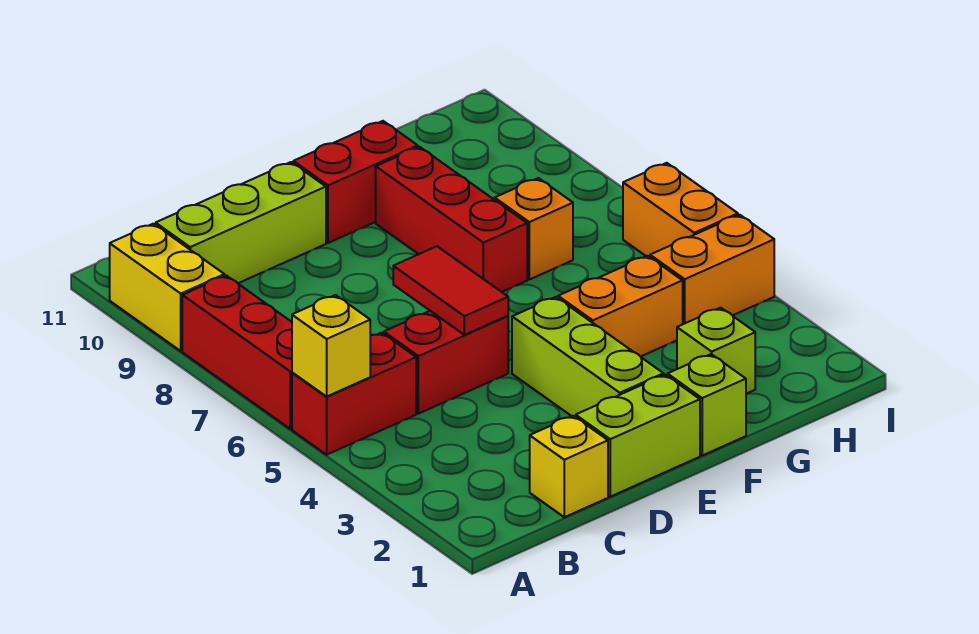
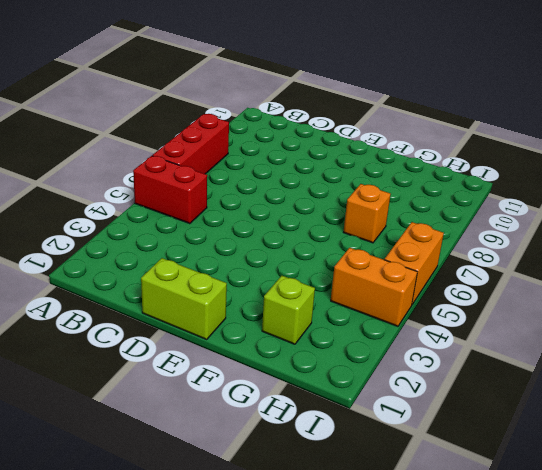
none -> yellow brick A9:A10 level 1
none -> lime brick B10:D10 level 1
none -> yellow brick C1 level 1

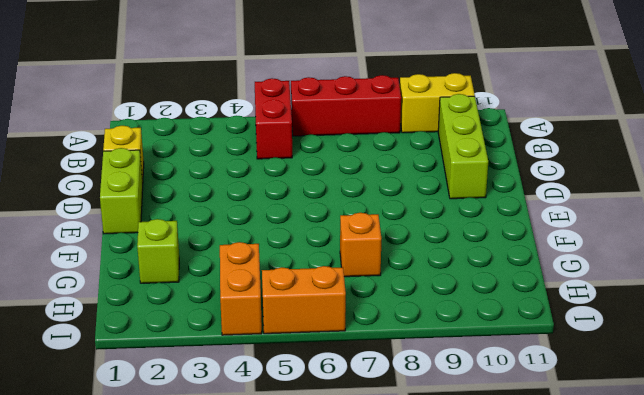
none -> red brick C5:D5 level 1
none -> lime brick E2:E4 level 1
none -> red brick E10:F10 level 1

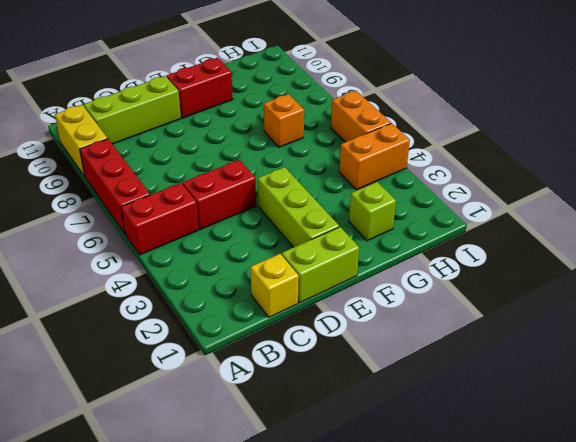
none -> lime brick F1 level 1
none -> orange brick F4:G4 level 1
none -> red brick F7:F9 level 1

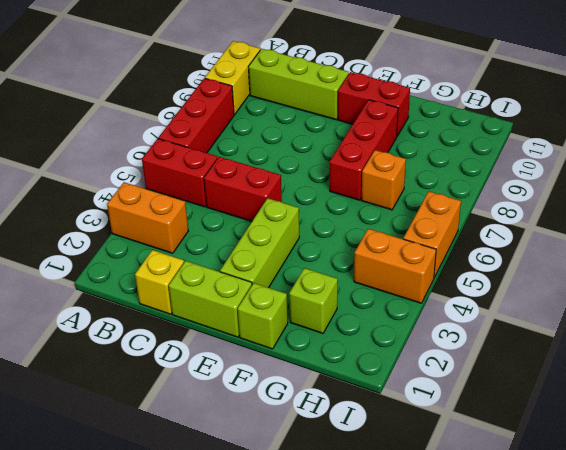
orange brick A3:B3 level 1 -> orange brick F4:G4 level 1
none -> yellow brick A5 level 2
none -> red tile D5:D6 level 2

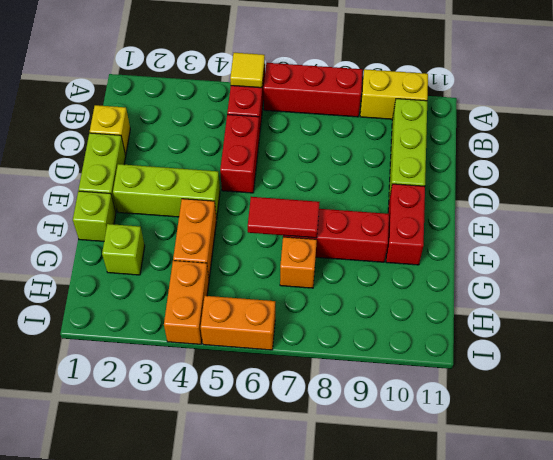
yellow tile A5 level 2 -> yellow brick A5 level 2
red tile F6:F7 level 2 -> red tile D5:D6 level 2

